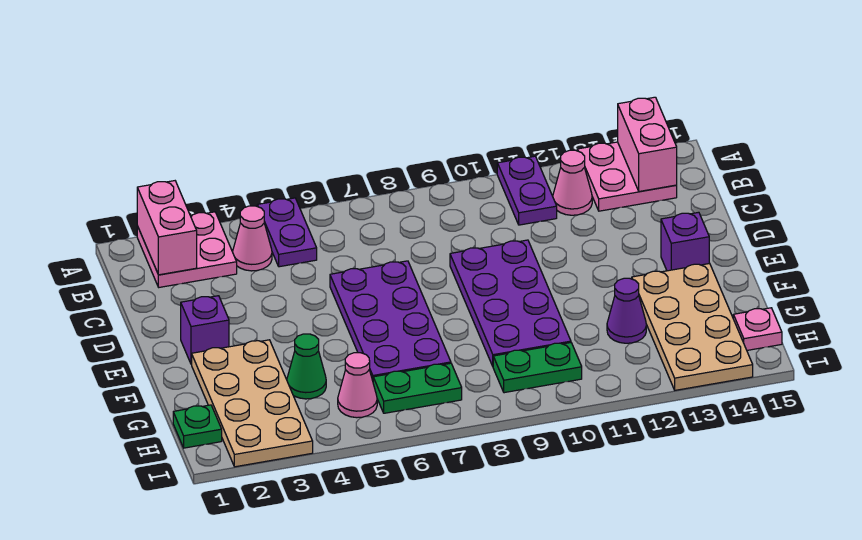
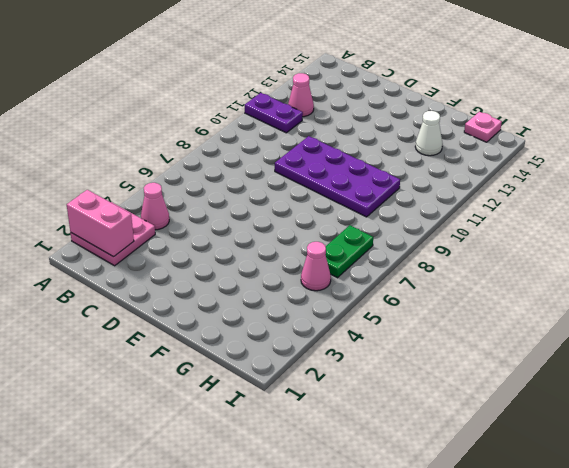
white cone G13 level 1 -> tan plate F13:I14 level 1
none -> purple plate A5:B5 level 1
none -> pink plate A13:B14 level 1
none -> purple plate D6:G7 level 1

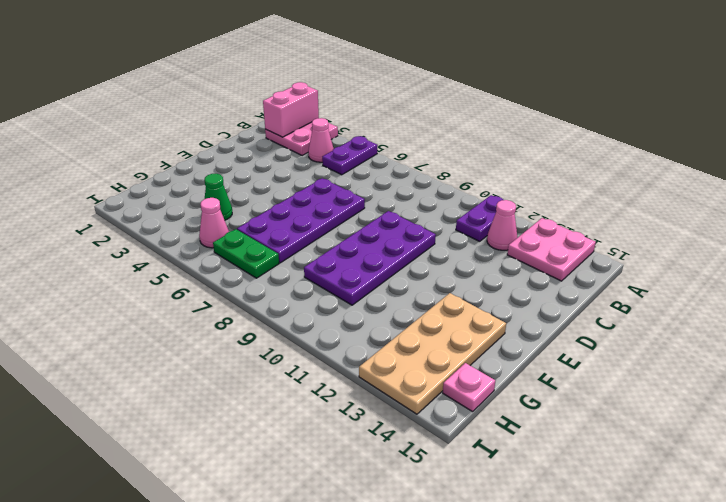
none -> purple brick E2 level 1
none -> purple brick E14 level 1
none -> tan plate F2:I3 level 1

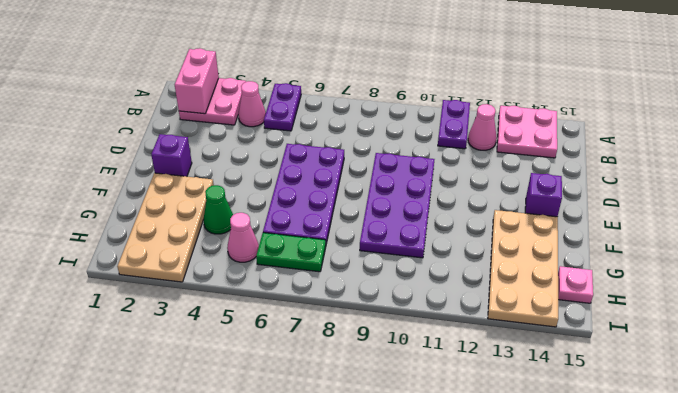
none -> purple cone G12 level 1
none -> green plate H1 level 1
none -> green plate H9:H10 level 1

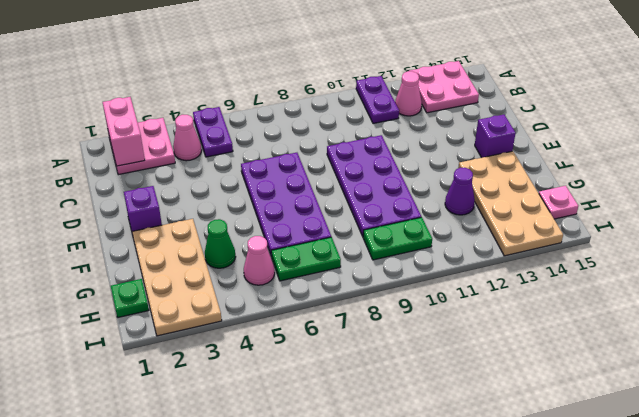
none -> pink brick A14:B14 level 2

